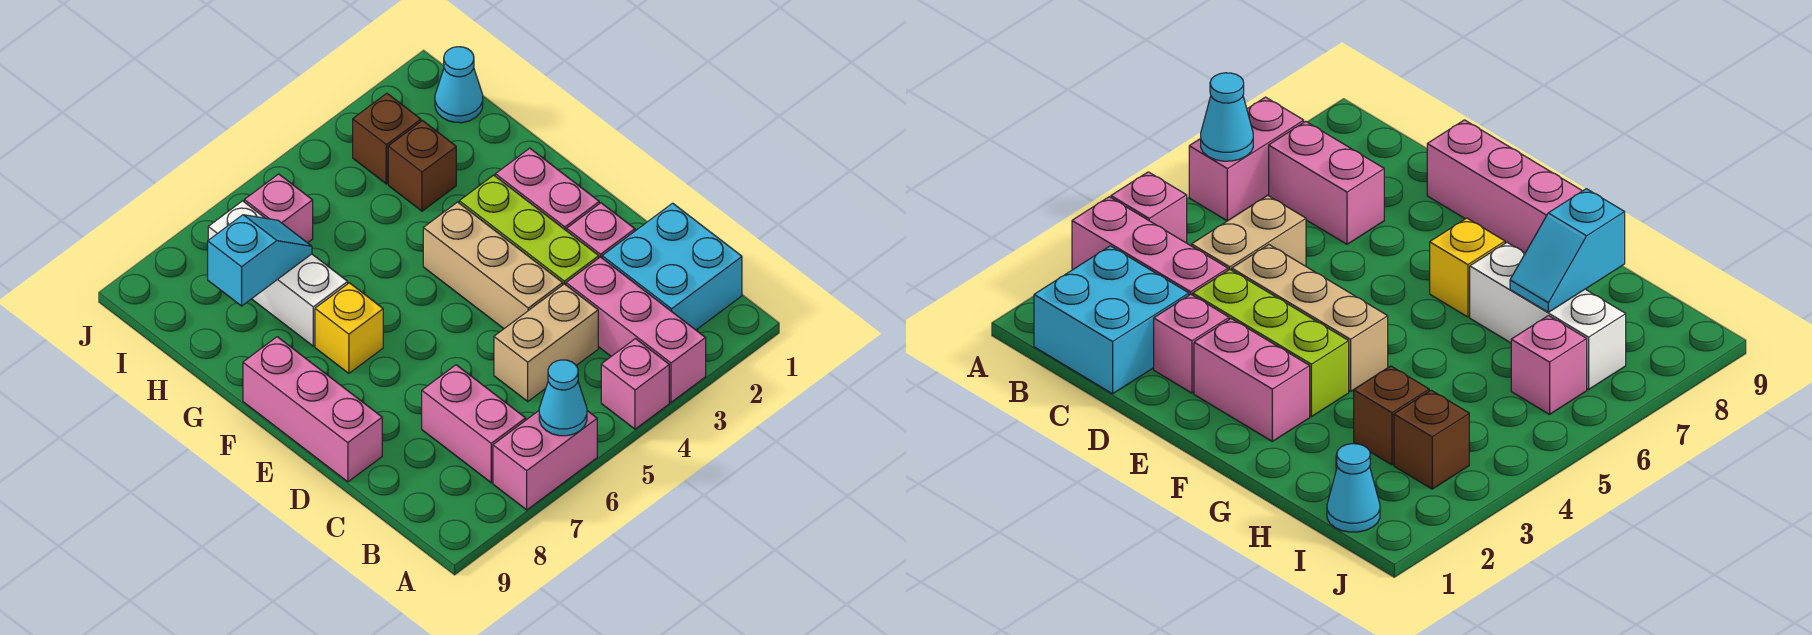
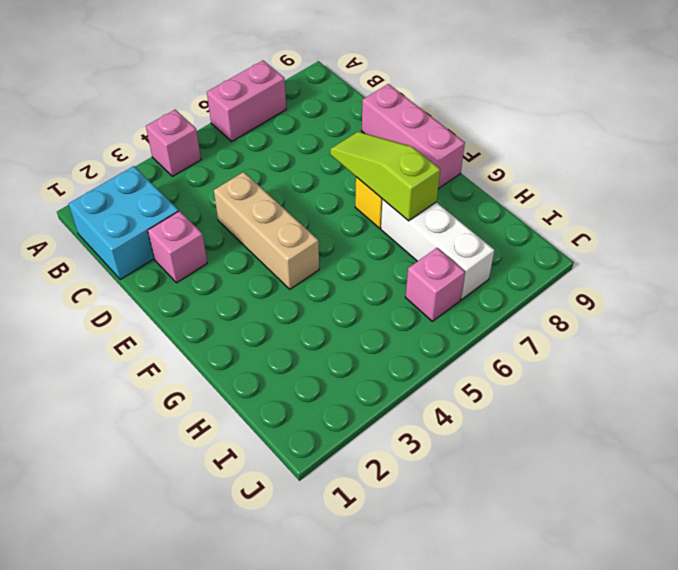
lime slope E7:G7 level 2 top G -> none
none -> pink brick A3:C3 level 1
none -> pink brick B7:C7 level 1
none -> tan brick C4:C5 level 1

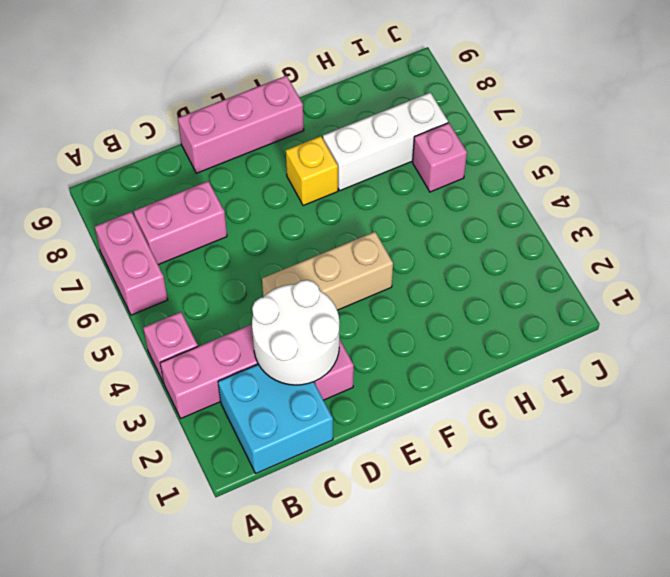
white round brick C2:D3 level 2 -> none
none -> tan brick C4:C5 level 1
none -> lime brick D3:F3 level 1
none -> pink brick E2:F2 level 1

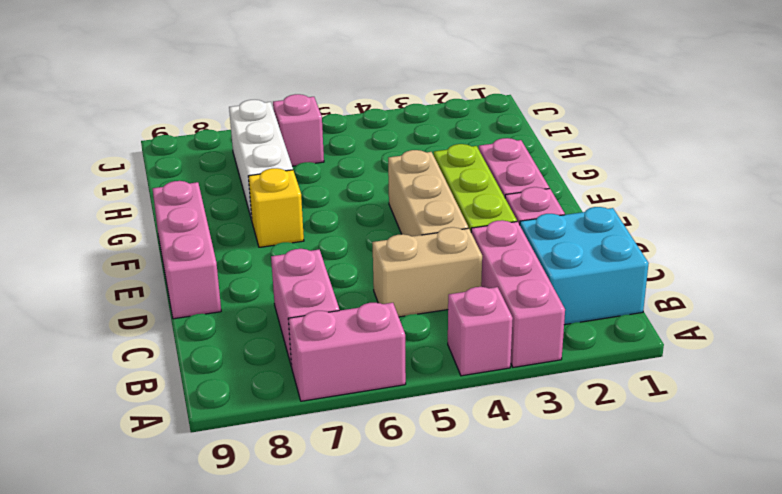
none -> brown brick H3 level 1
none -> cyan cone I1 level 1
none -> brown brick I3 level 1

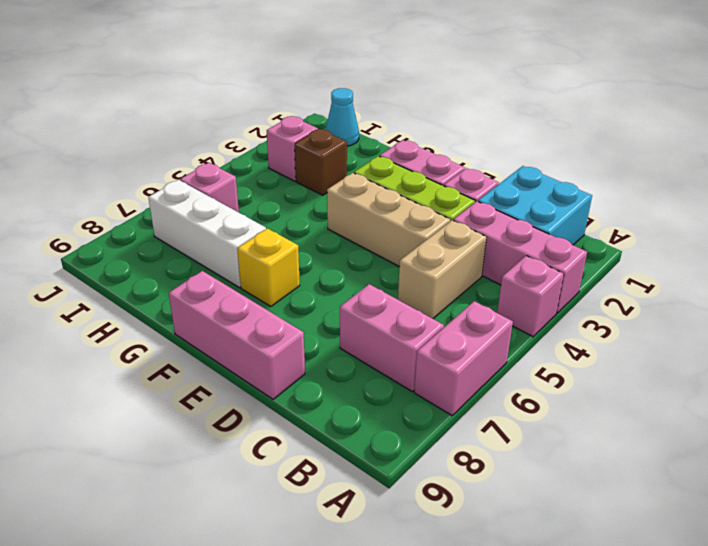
pink brick I3 level 1 -> brown brick I3 level 1
none -> cyan cone A6 level 2
none -> cyan slope H7:H8 level 2 top 8

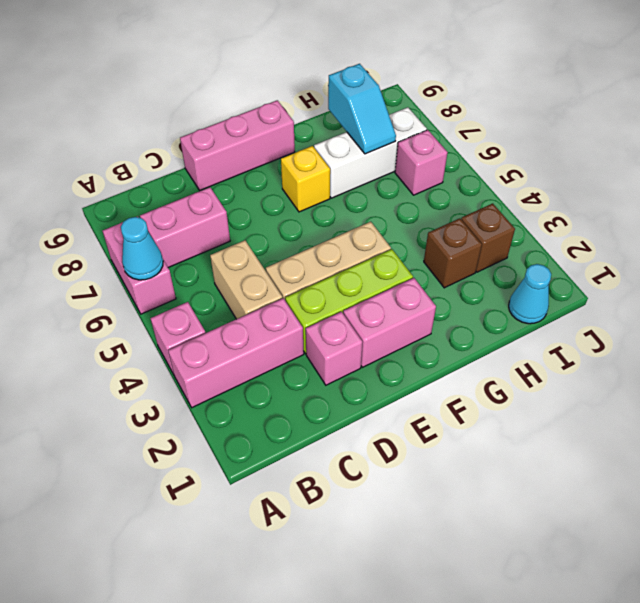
none -> cyan brick B1:C2 level 1

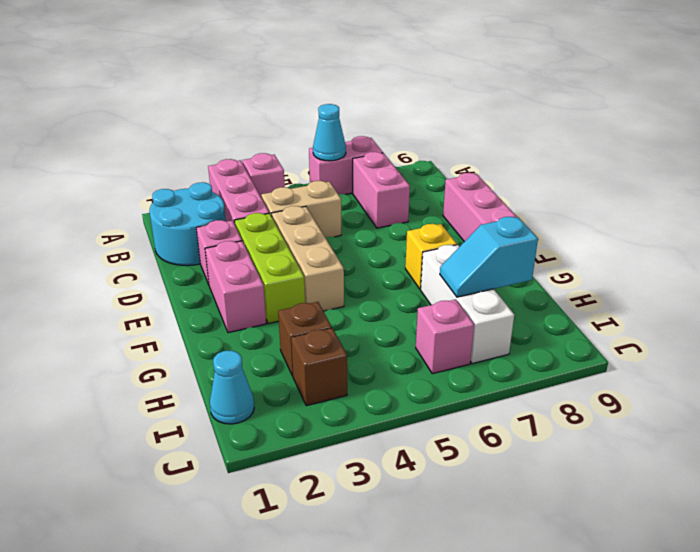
cyan round brick B1:C2 level 1 -> cyan brick B1:C2 level 1

